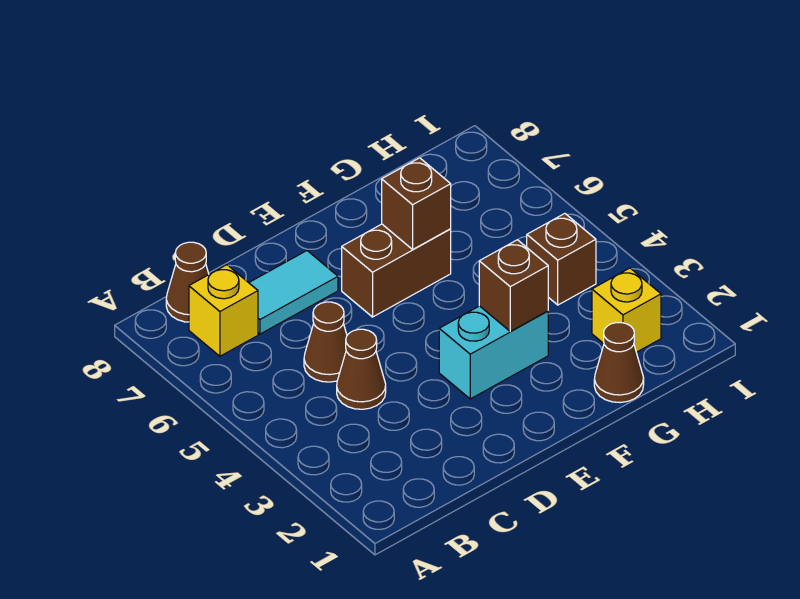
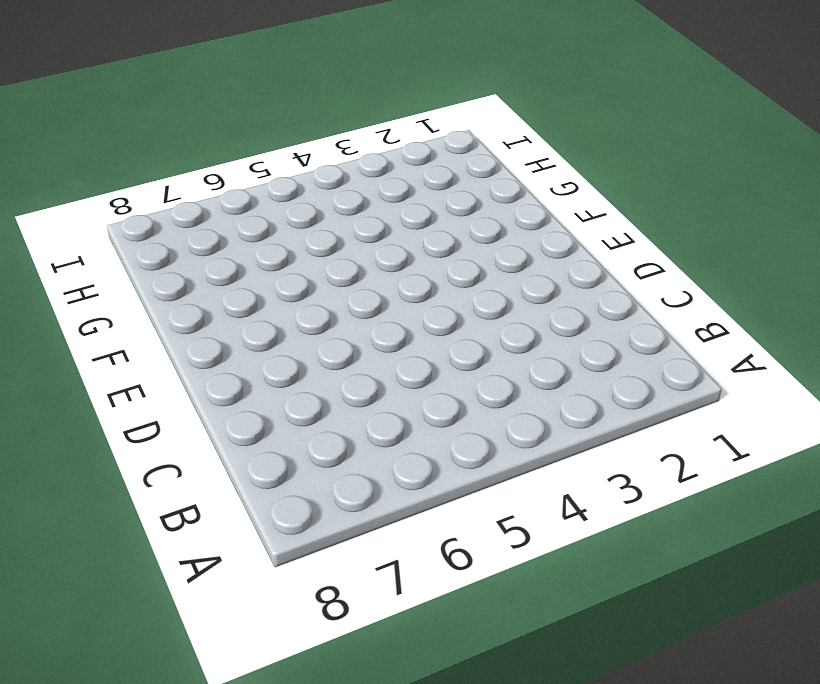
none -> yellow brick B7 level 1
none -> brown cone B8 level 1
none -> brown cone C4 level 1

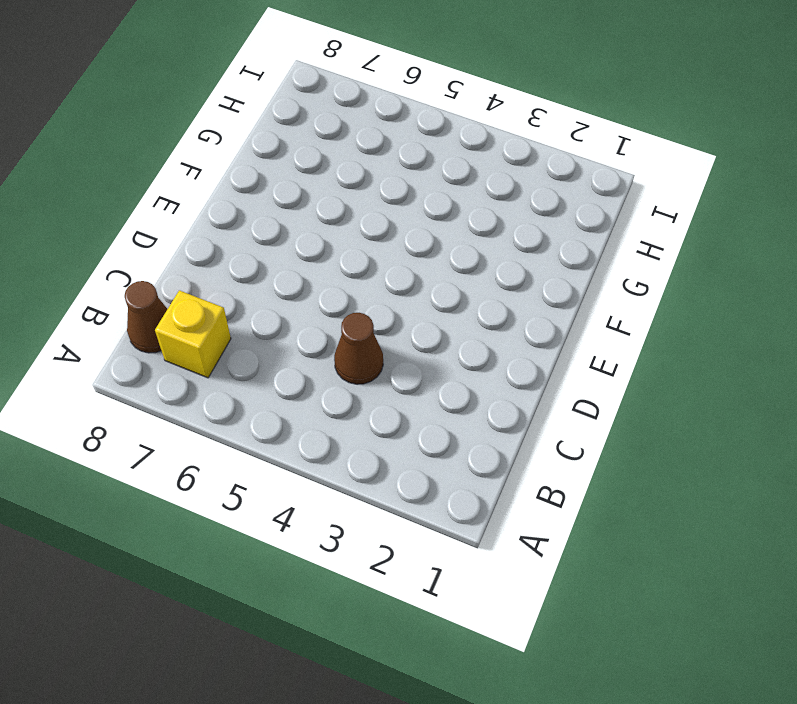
none -> brown cone C5 level 1
none -> cyan tile C7:D7 level 1
none -> cyan brick E3:F3 level 1

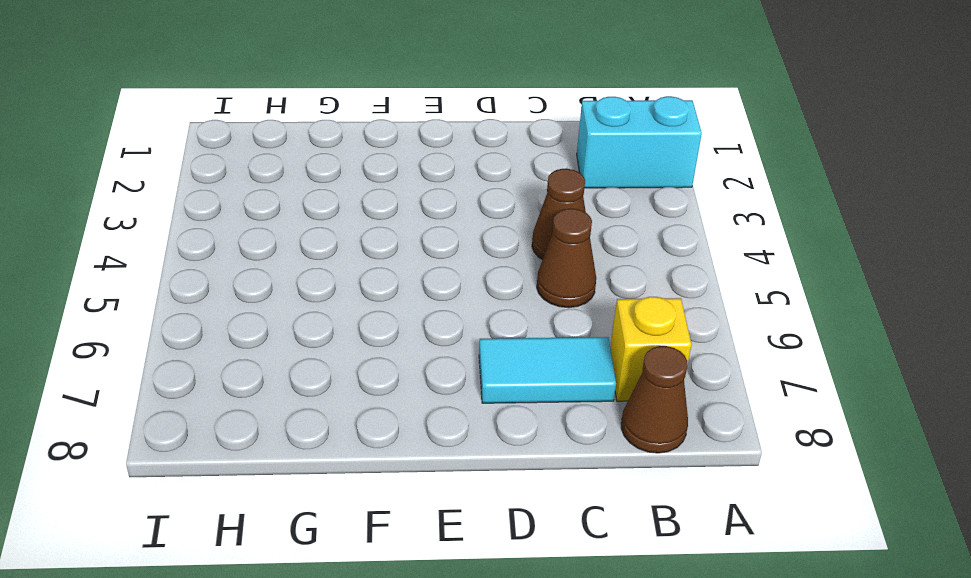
cyan brick A2:B2 level 1 -> cyan brick E3:F3 level 1
none -> brown brick E6:F6 level 1
none -> brown cone G1 level 1
none -> yellow brick H2 level 1

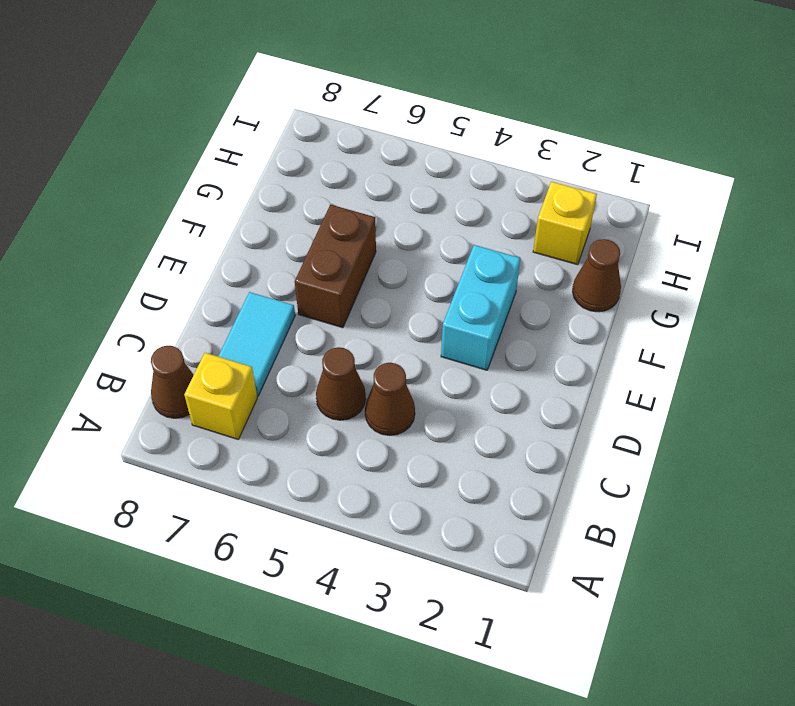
none -> brown brick H4 level 1
none -> brown brick F3 level 2
none -> brown brick F6 level 2

